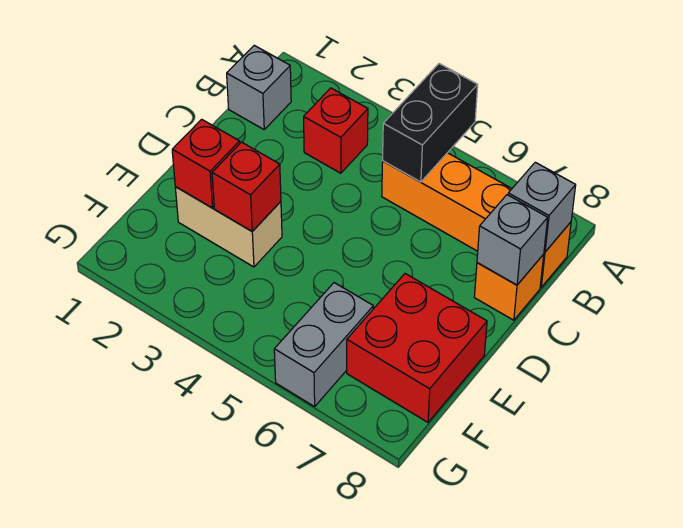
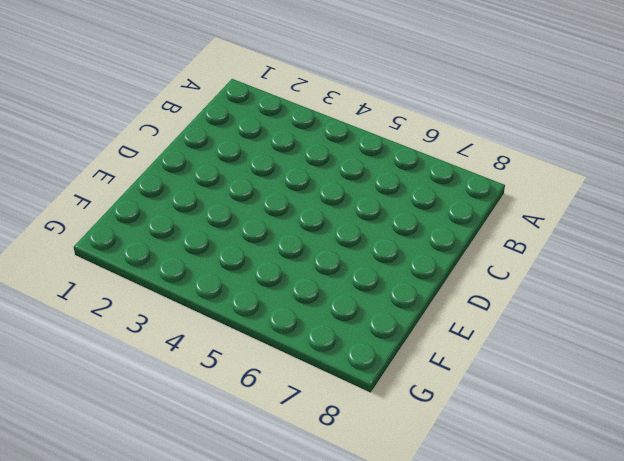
none -> grey brick B1 level 1
none -> red brick B3 level 1
none -> orange brick B5:B8 level 1

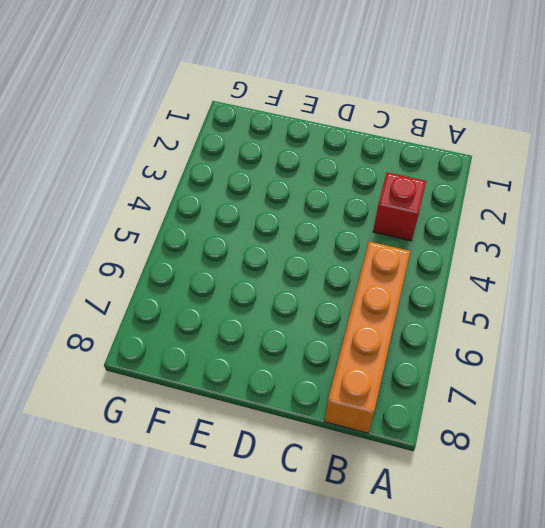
none -> grey brick B1 level 1
none -> orange brick C8 level 1
none -> tan brick E2:E3 level 1

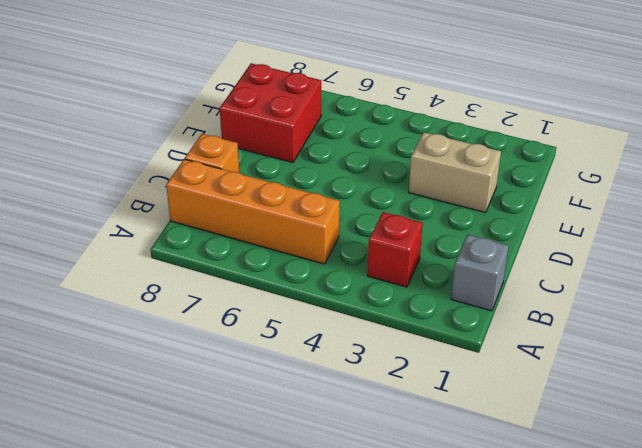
none -> grey brick F6:G6 level 1
none -> black brick A5:B5 level 2
none -> grey brick B8 level 2

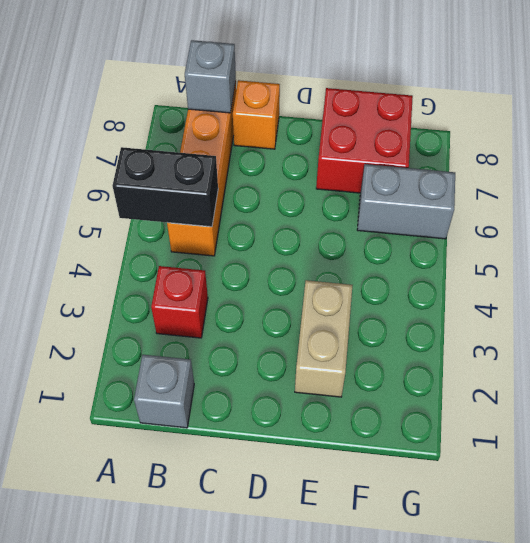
none -> grey brick C8 level 2
none -> red brick E2 level 2
none -> red brick E3 level 2

